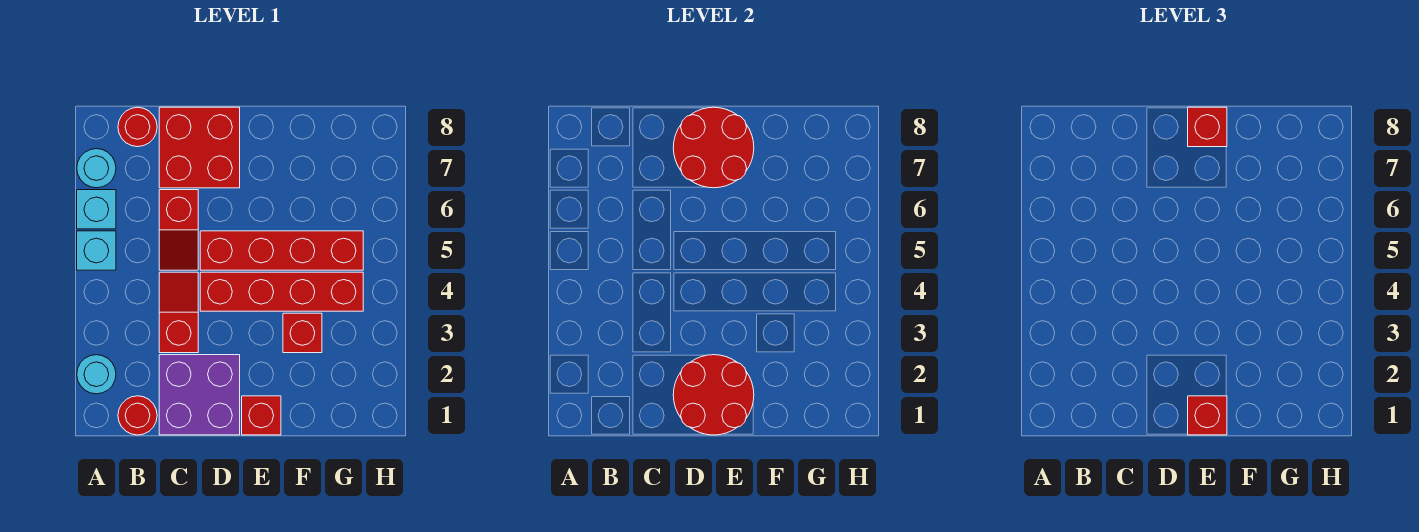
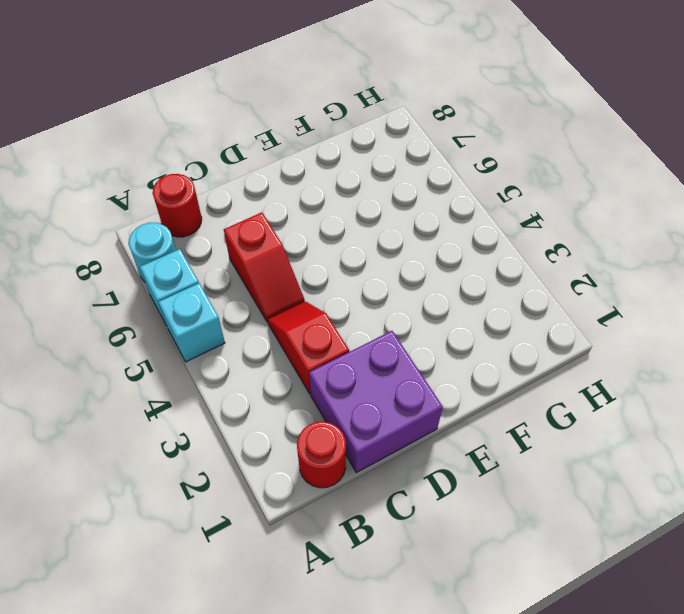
none -> cyan round brick A2 level 1
none -> red brick C7:D8 level 1
none -> red brick D4:G4 level 1

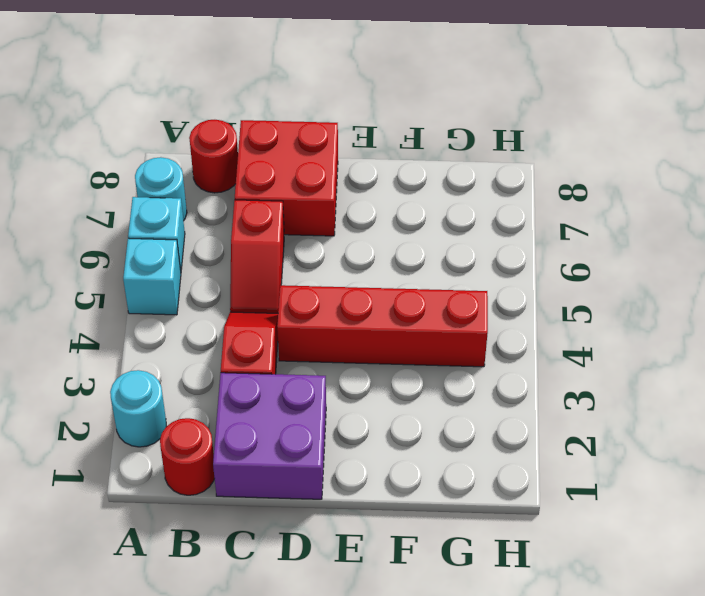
none -> red brick D5:G5 level 1
none -> red brick E1 level 1
none -> red brick F3 level 1

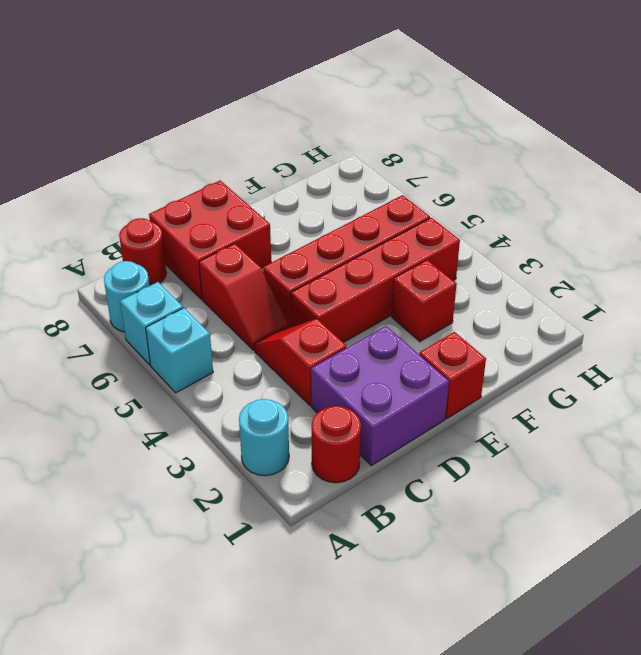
none -> red round brick D1:E2 level 2
none -> red round brick D7:E8 level 2
none -> red brick E1 level 3

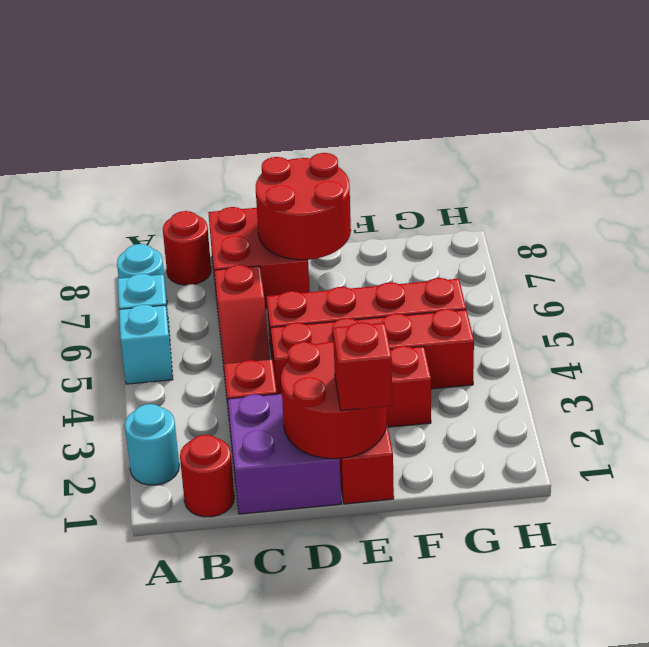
none -> red brick E8 level 3

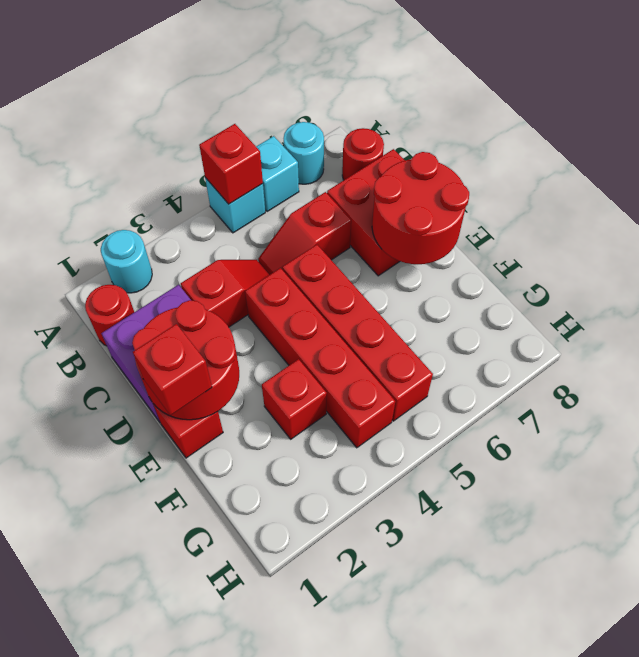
red brick A5 level 2 -> red brick E8 level 3

